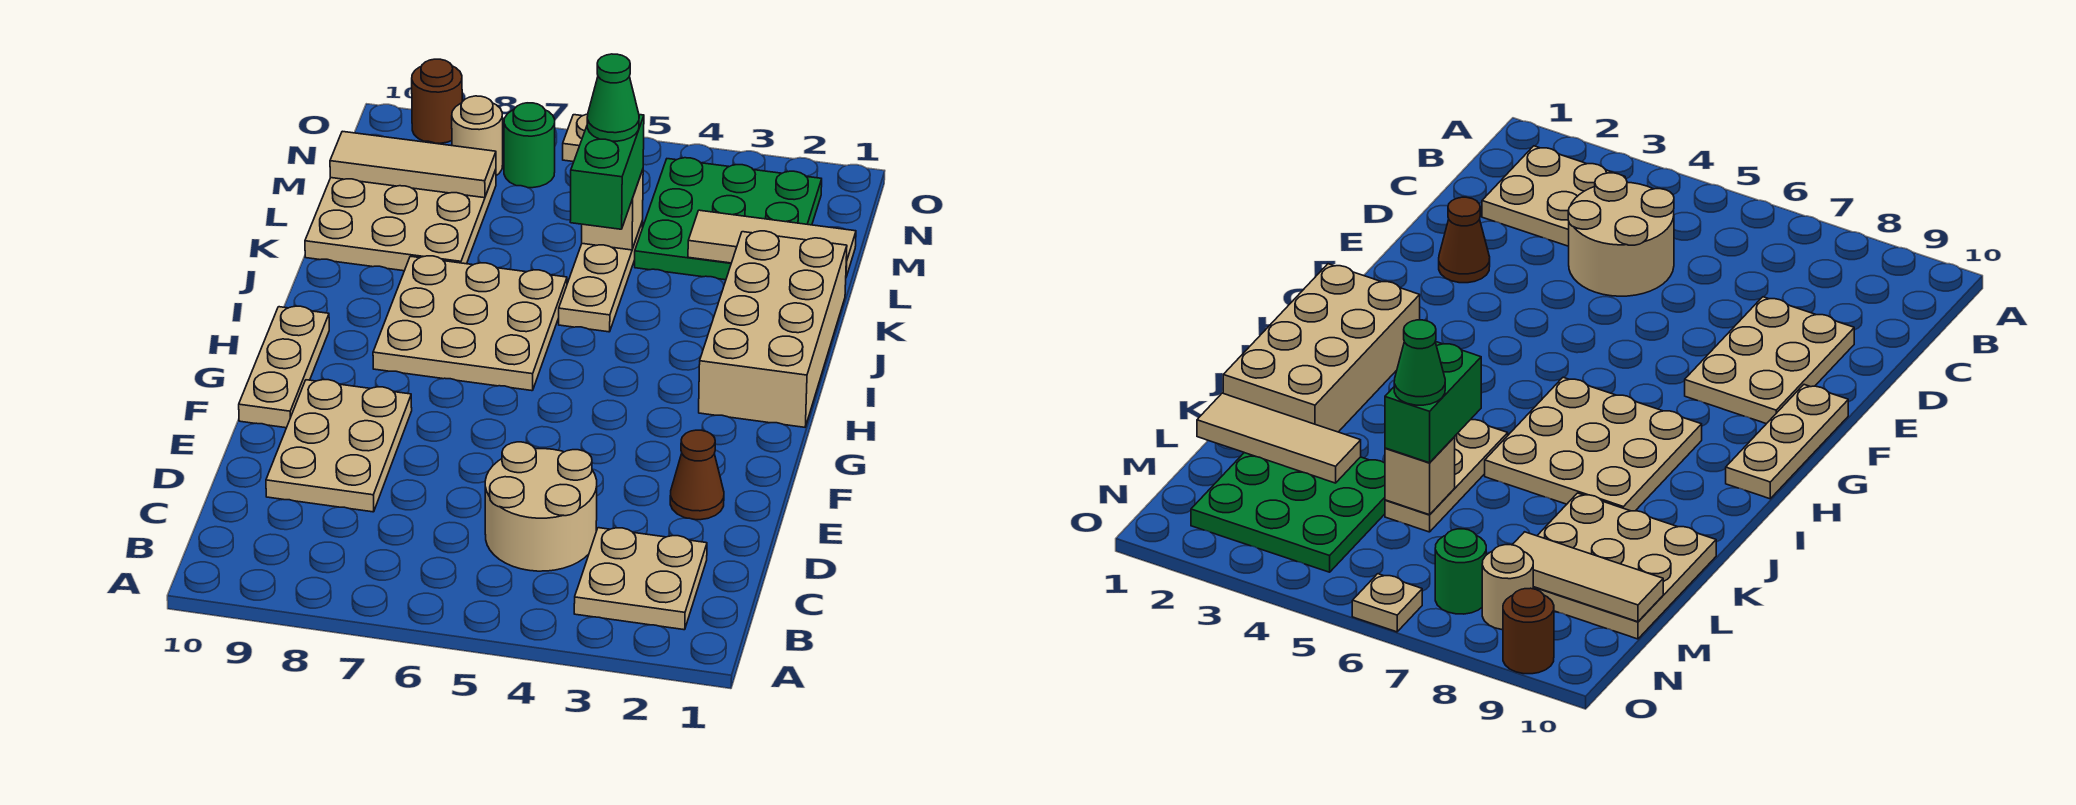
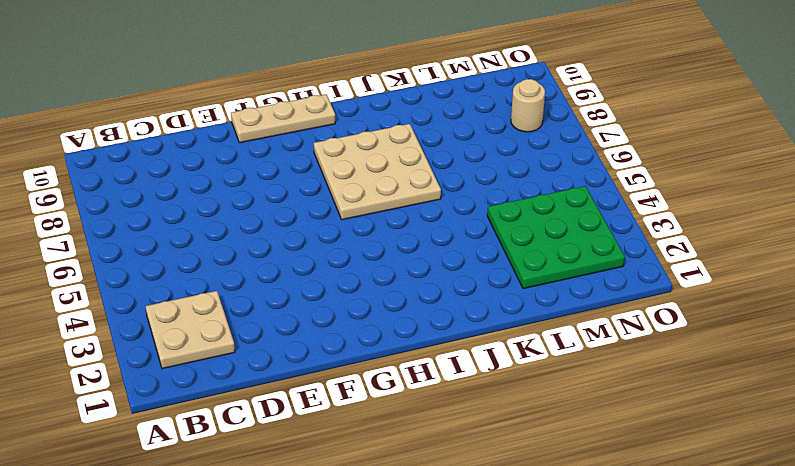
none -> tan round brick C4:D5 level 1
none -> tan plate D8:F9 level 1
none -> brown cone E2 level 1

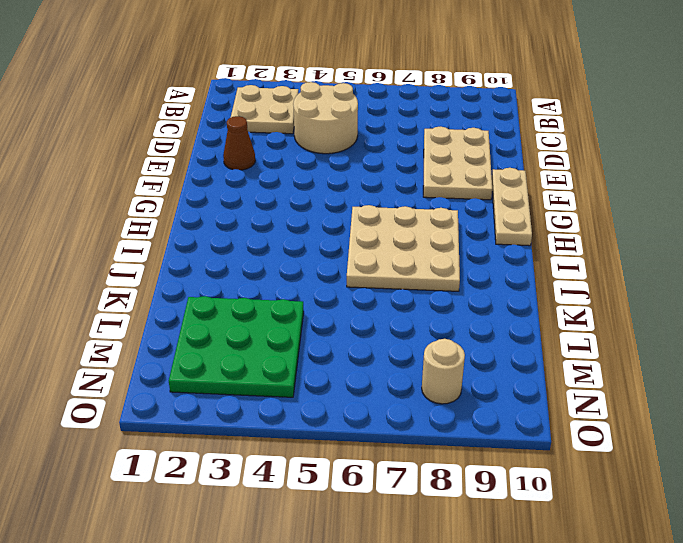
none -> tan brick H1:K2 level 1
none -> tan plate J5:L5 level 1
none -> tan plate K8:M10 level 1

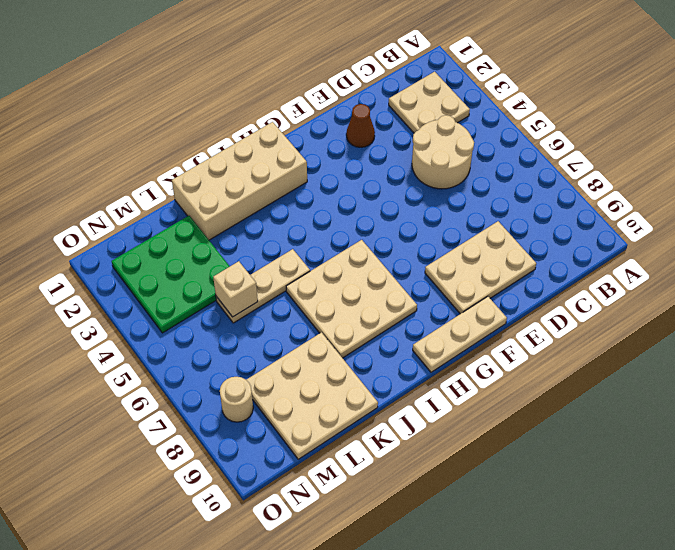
none -> green round brick N7 level 1
none -> tan plate O6 level 1
none -> brown round brick O9 level 1

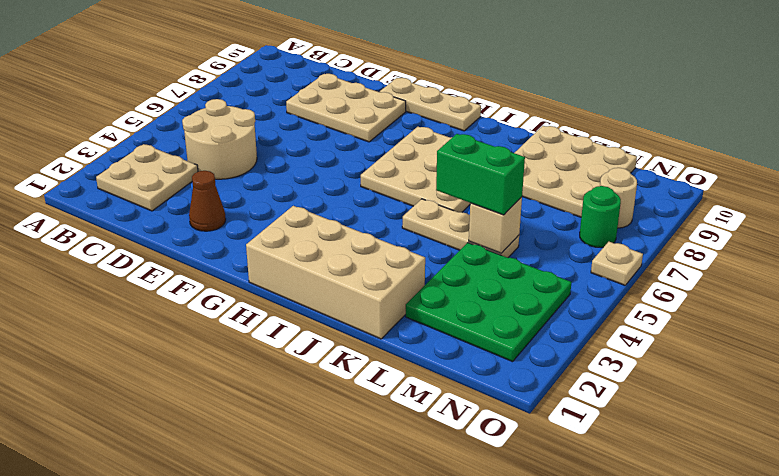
none -> brown round brick O9 level 1
none -> tan tile L1:L3 level 2
none -> tan tile M8:M10 level 2

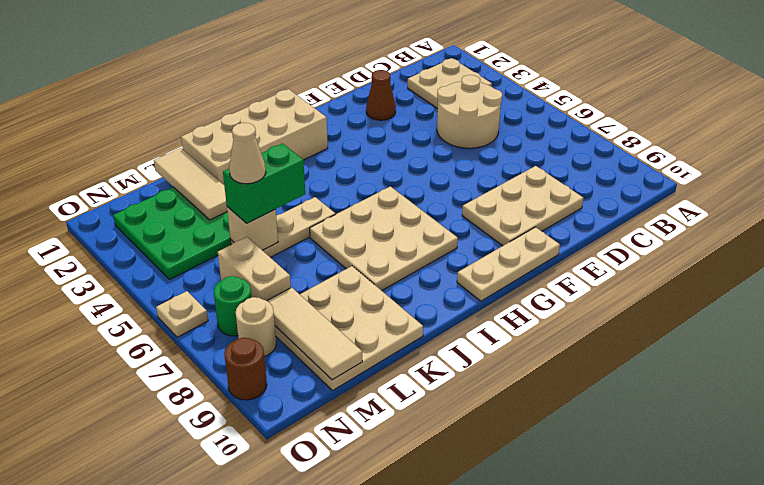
tan cone L5 level 4 -> green cone L5 level 4
tan brick M6:M7 level 1 -> none

